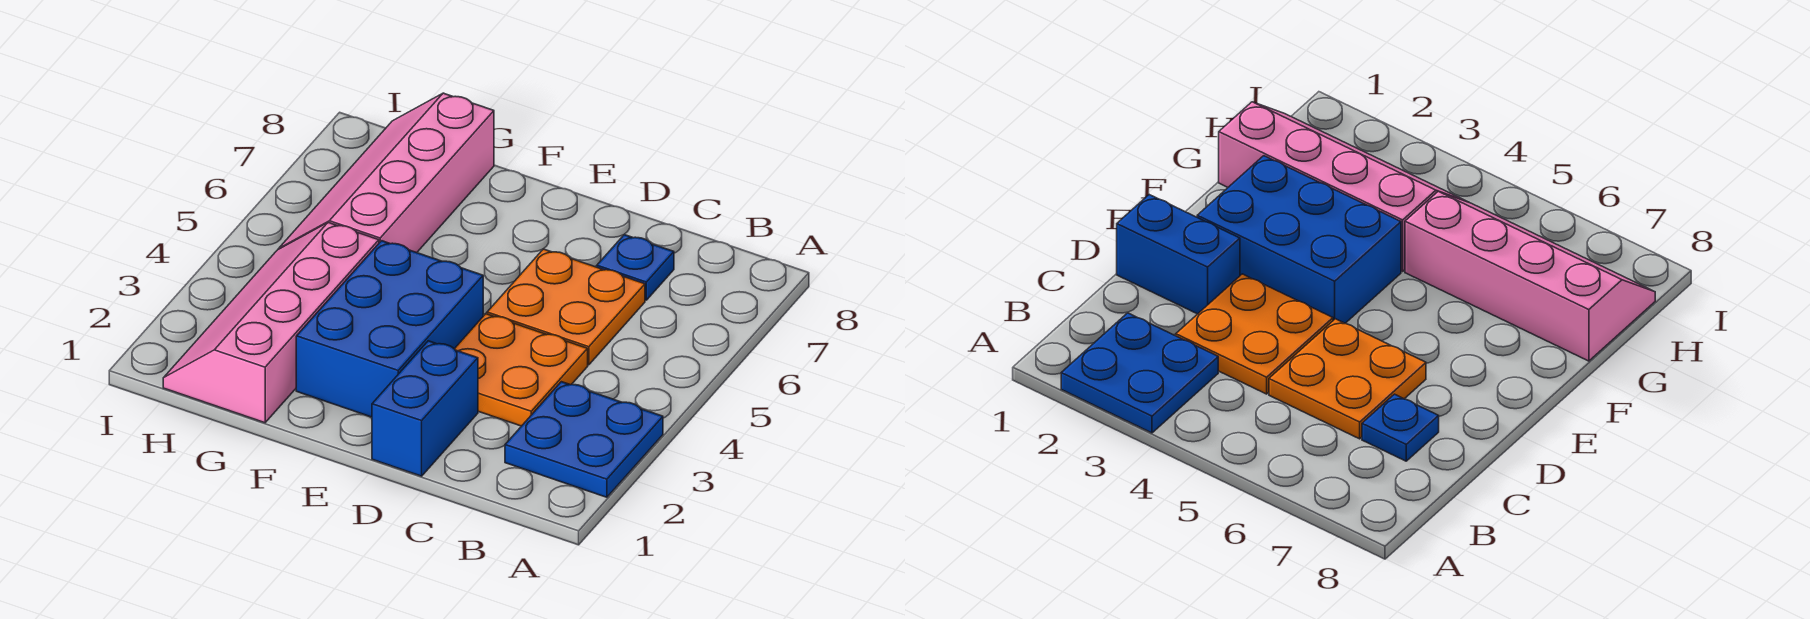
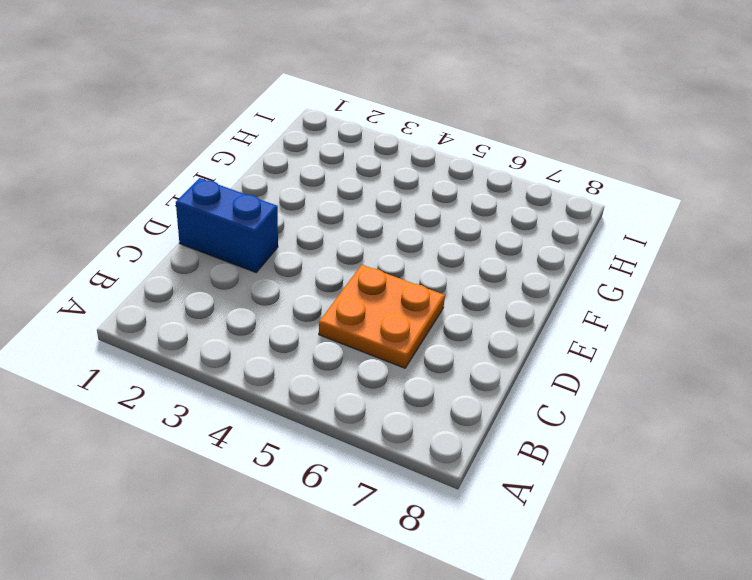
none -> blue plate A2:B3 level 1
none -> orange plate C3:D4 level 1

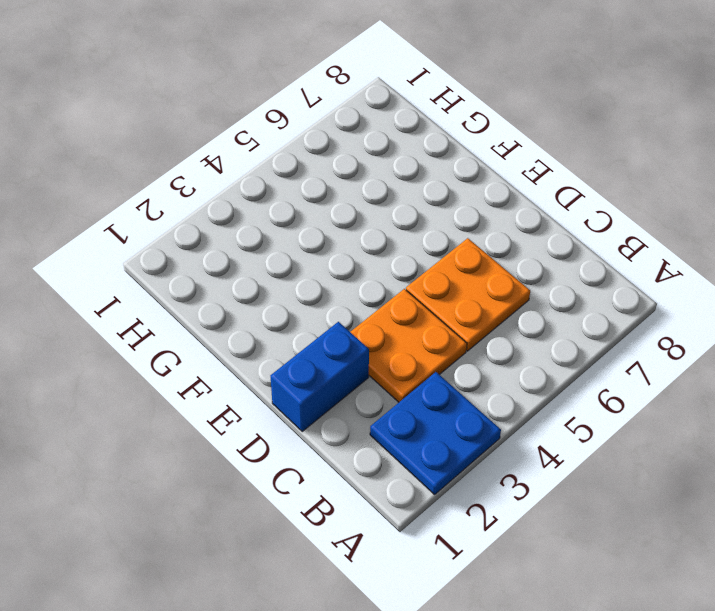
none -> blue plate C7 level 1
none -> blue brick E2:F4 level 1

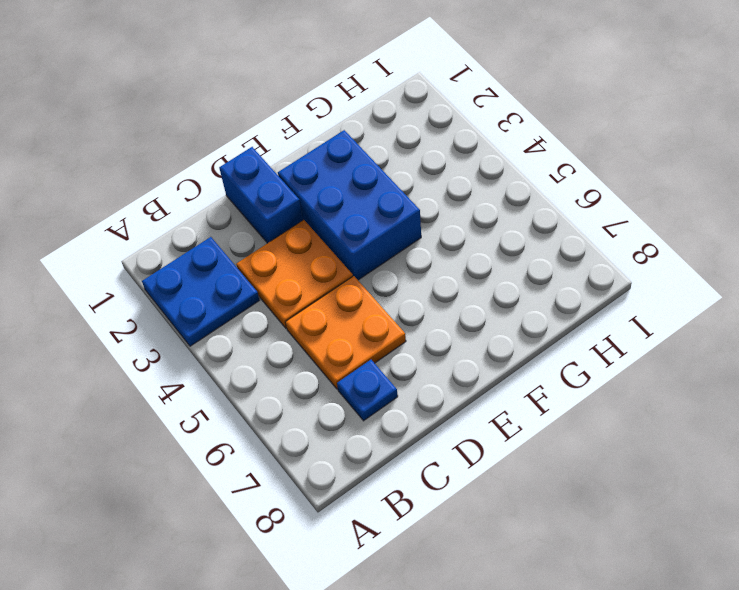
none -> pink slope G1:H4 level 1 top G
none -> pink slope G5:H8 level 1 top G

